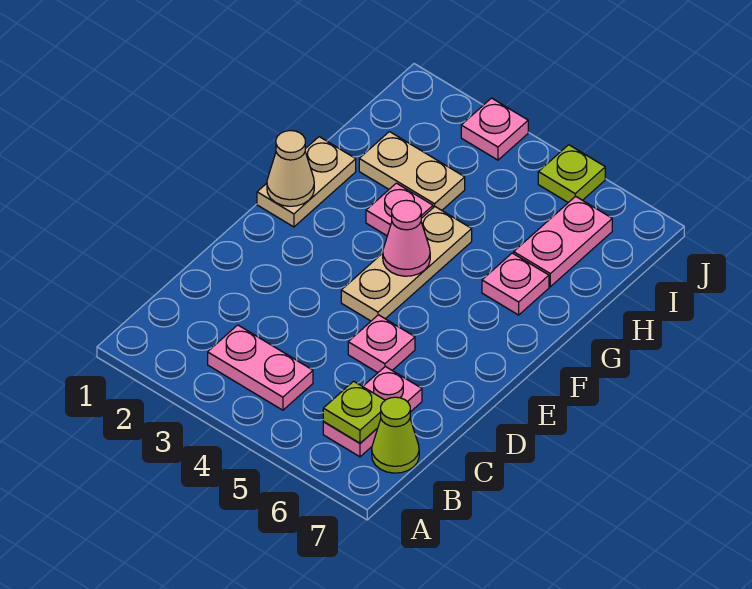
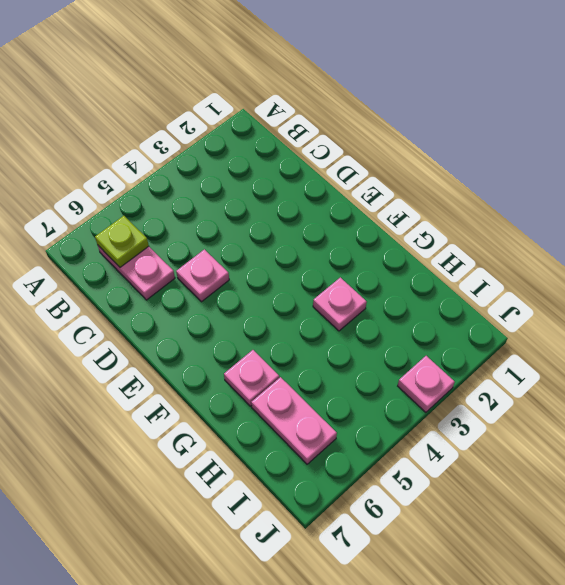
none -> pink plate B3:B4 level 1
none -> lime cone B7 level 1
none -> tan plate E4:G4 level 1

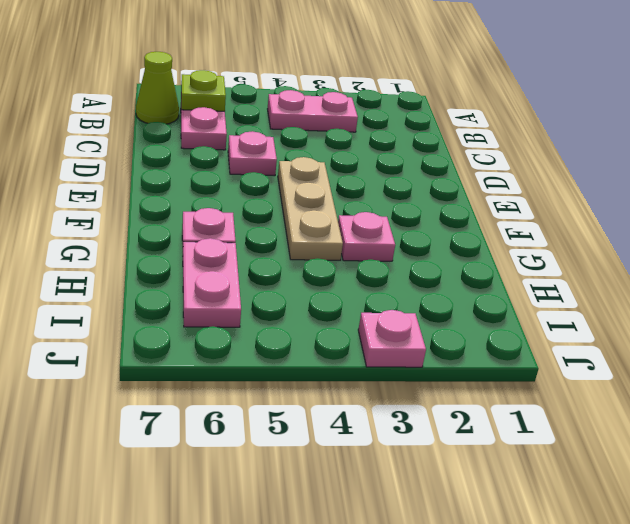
none -> tan plate F1:G1 level 1
none -> tan plate H2:H3 level 1
none -> lime plate J5 level 1

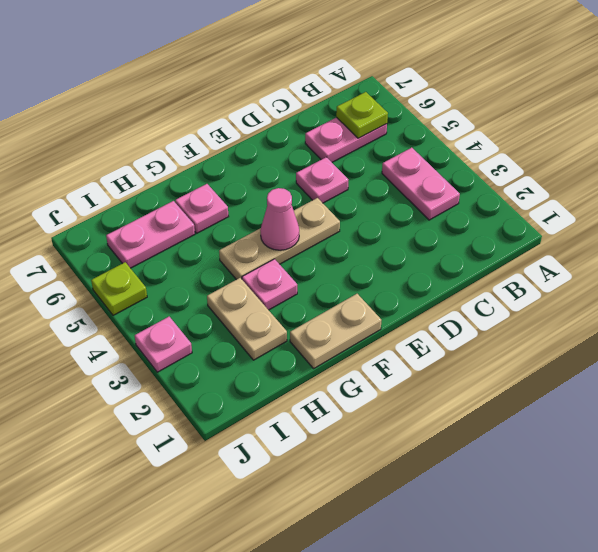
none -> lime cone B7 level 1
none -> tan cone F1 level 2

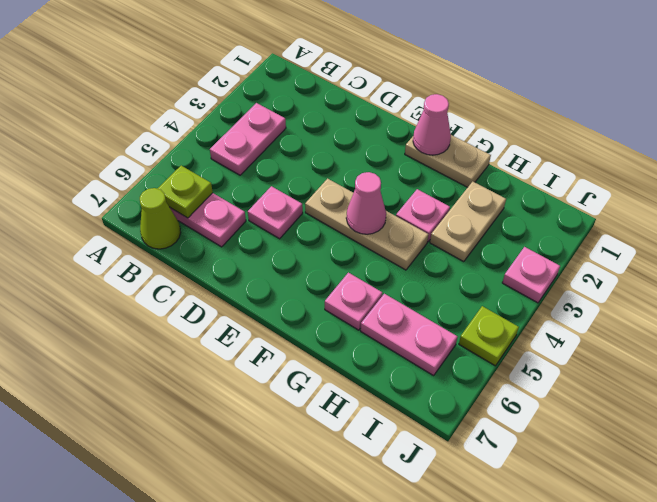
pink cone F1 level 2 -> tan cone F1 level 2

